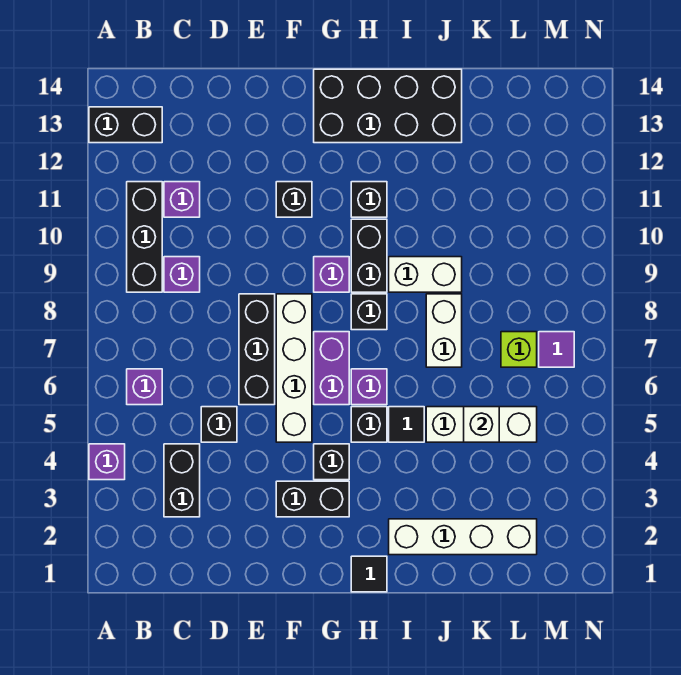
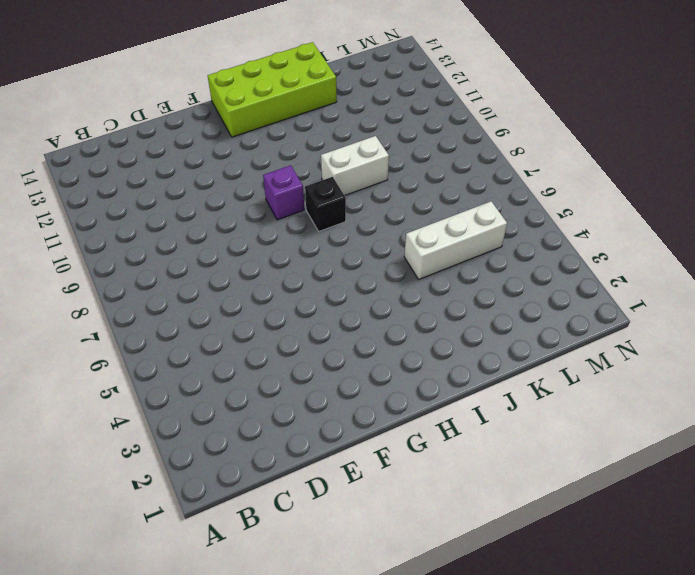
lime brick G13:J14 level 1 -> black brick G13:J14 level 1
none -> purple brick A4 level 1
none -> black brick A13:B13 level 1
none -> purple brick B6 level 1
none -> black brick B9:B11 level 1

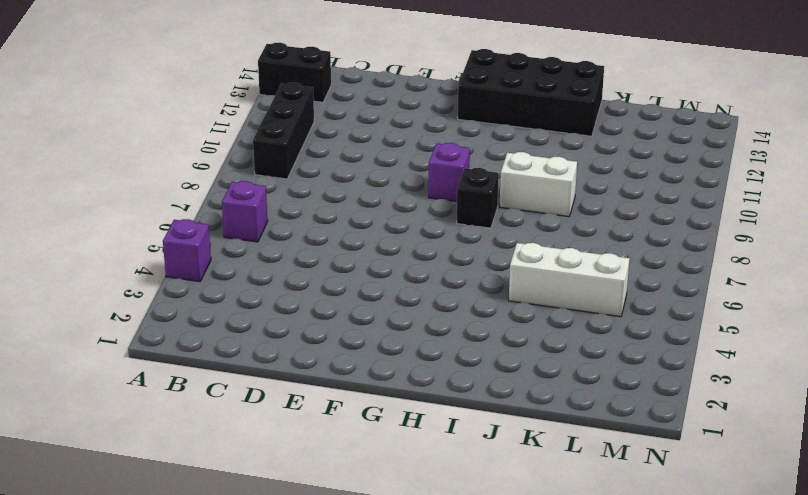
none -> black brick C3:C4 level 1
none -> purple brick C9 level 1
none -> purple brick C11 level 1
none -> black brick D5 level 1

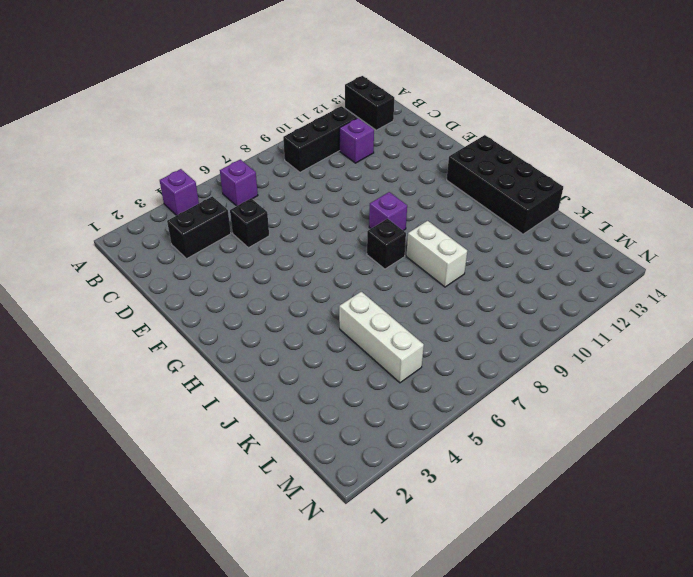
none -> purple brick C9 level 1
none -> black brick E6:E8 level 1
none -> black brick F3:G3 level 1
none -> white brick F5:F8 level 1

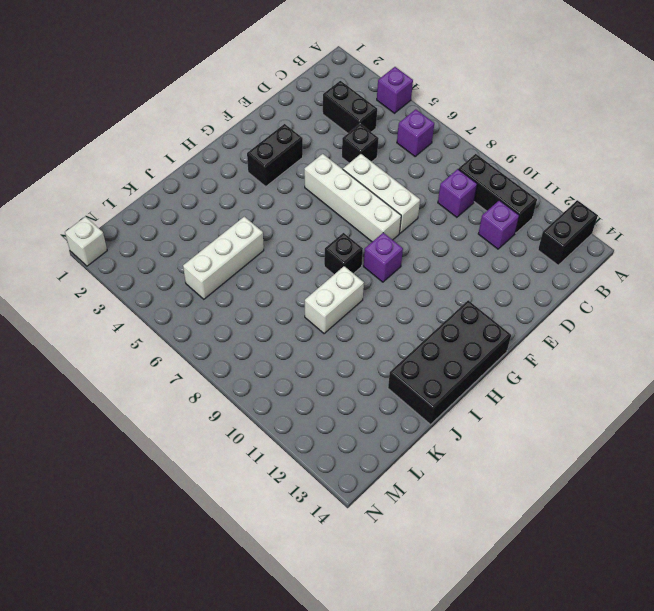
white brick E6:E8 level 1 -> black brick E6:E8 level 1
white brick N1 level 1 -> white brick K5 level 2
none -> black brick F11 level 1
none -> black brick G4 level 1
none -> purple brick G6:G7 level 1
none -> black tile H1 level 1

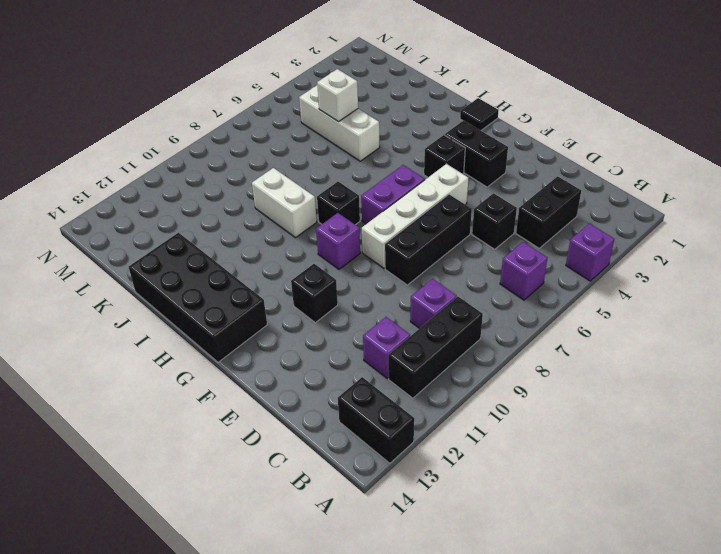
none -> black brick H5 level 1
none -> purple brick H6 level 1
none -> black brick H9:H10 level 1
none -> black brick H11 level 1

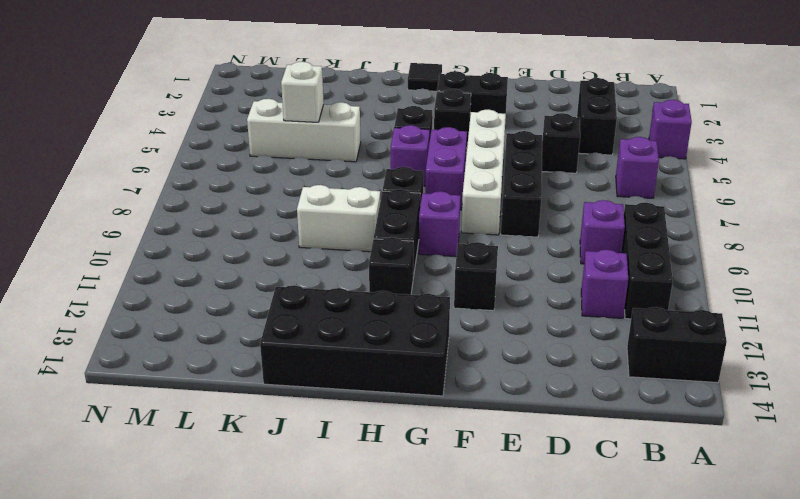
none -> white brick I2:L2 level 1
none -> black tile I5 level 1
none -> white brick J7:J8 level 1
none -> lime brick L7 level 1

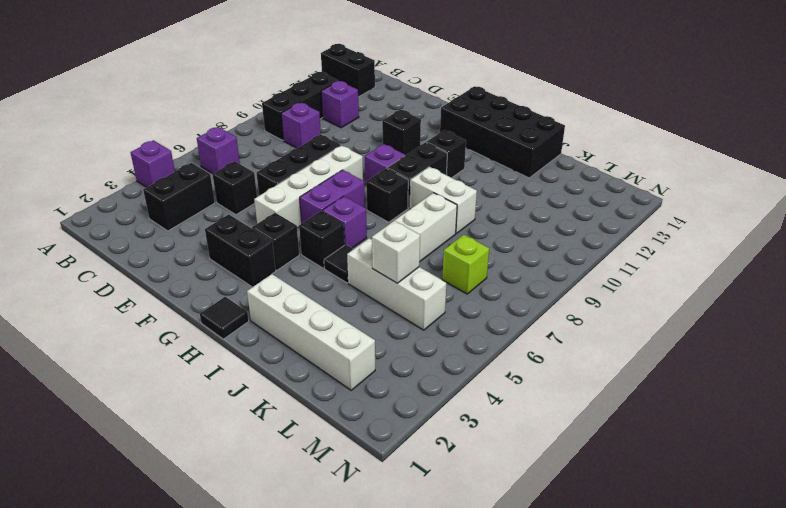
none -> purple tile M7 level 1

